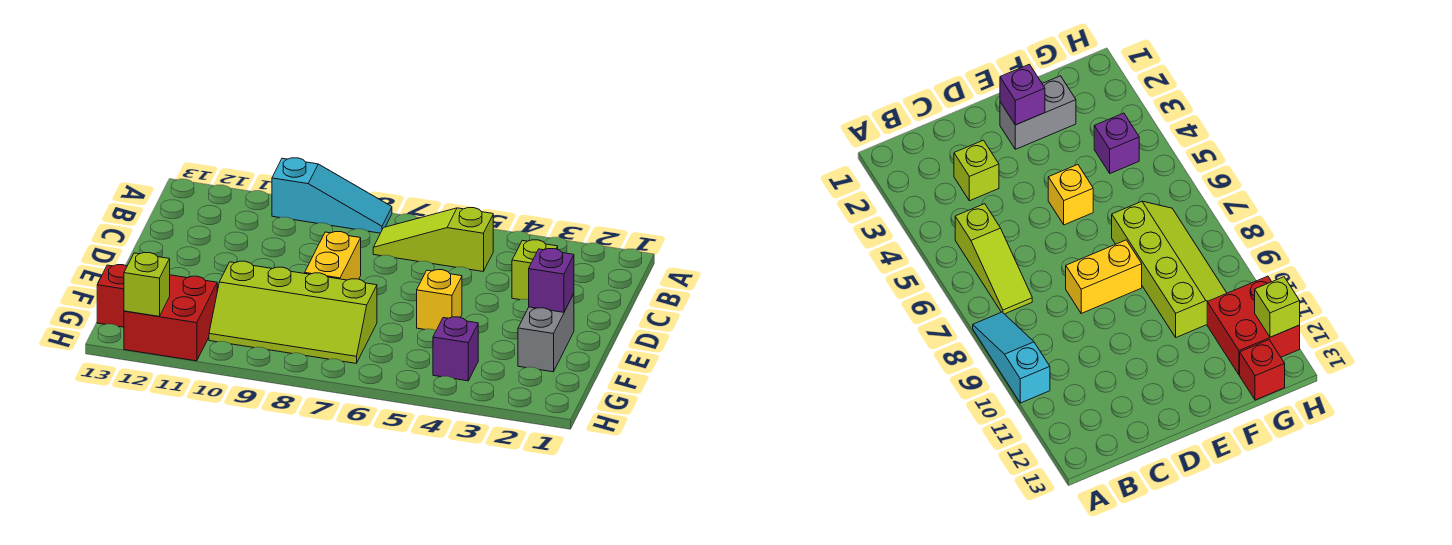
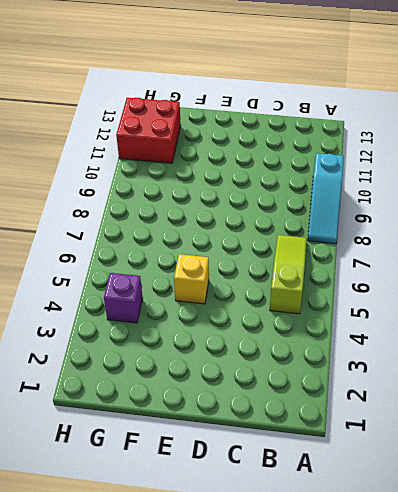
none -> lime brick C3 level 1
none -> yellow brick D8:E8 level 1
none -> grey brick E2:F2 level 1

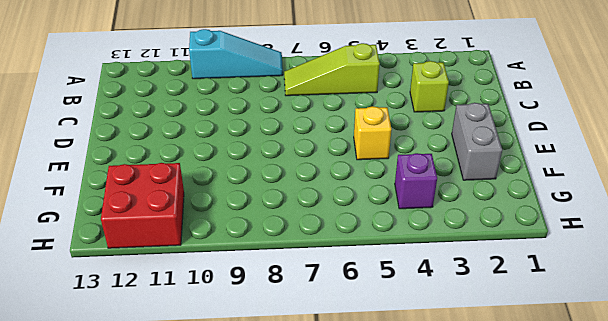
none -> yellow brick D8:E8 level 1
none -> lime slope F7:G10 level 1 top F
none -> red brick G13 level 1

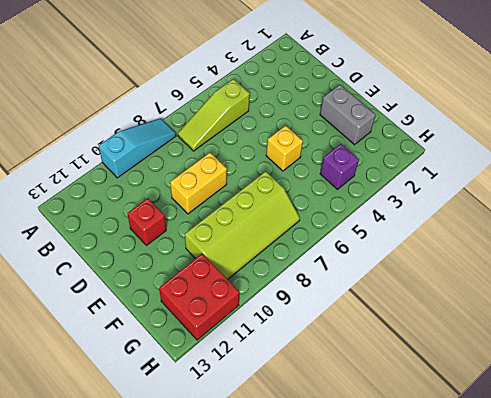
yellow brick D8:D9 level 1 -> yellow brick D8:E8 level 1
red brick D11 level 1 -> red brick G13 level 1
none -> lime brick C3 level 1
none -> purple brick E2 level 2
none -> lime brick H12 level 2

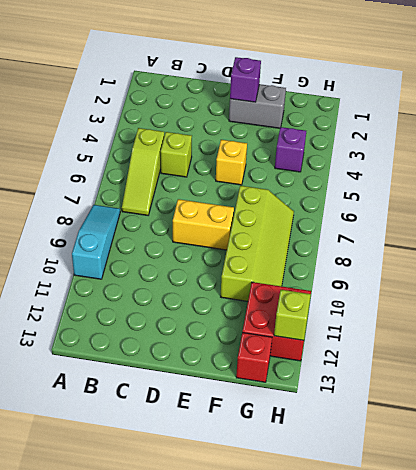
lime brick C5 level 1 -> lime brick C3 level 1

